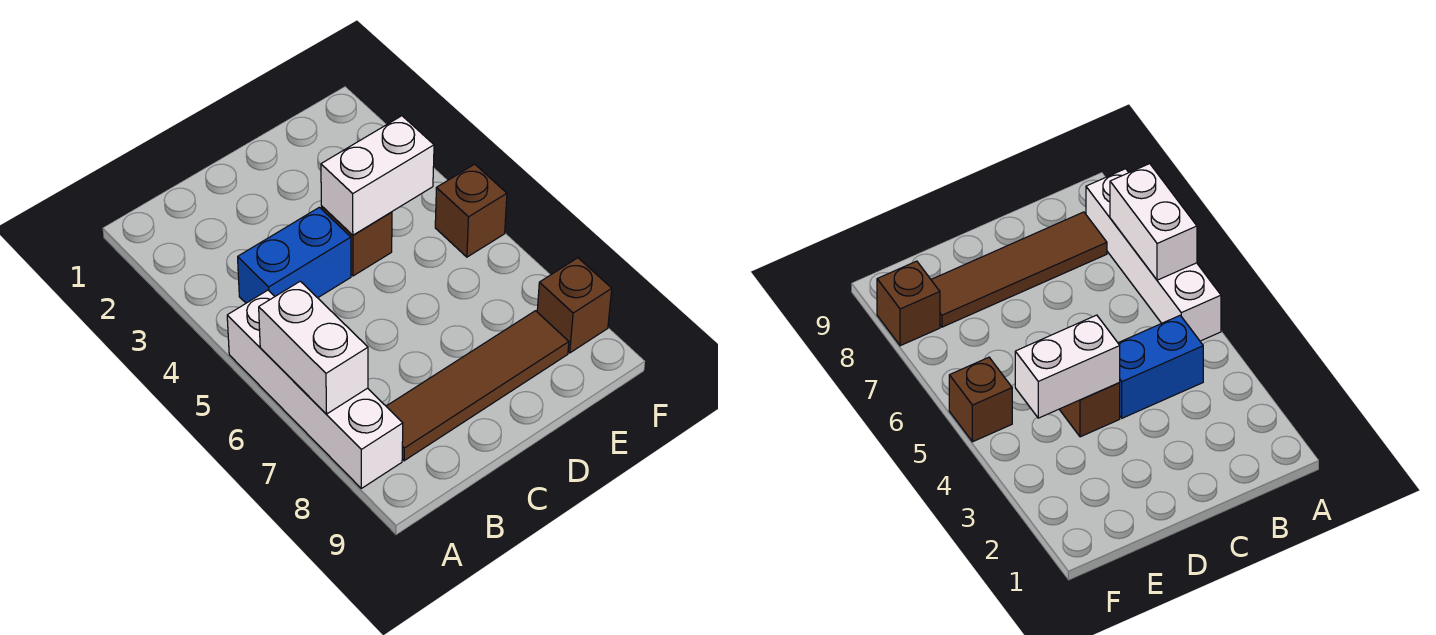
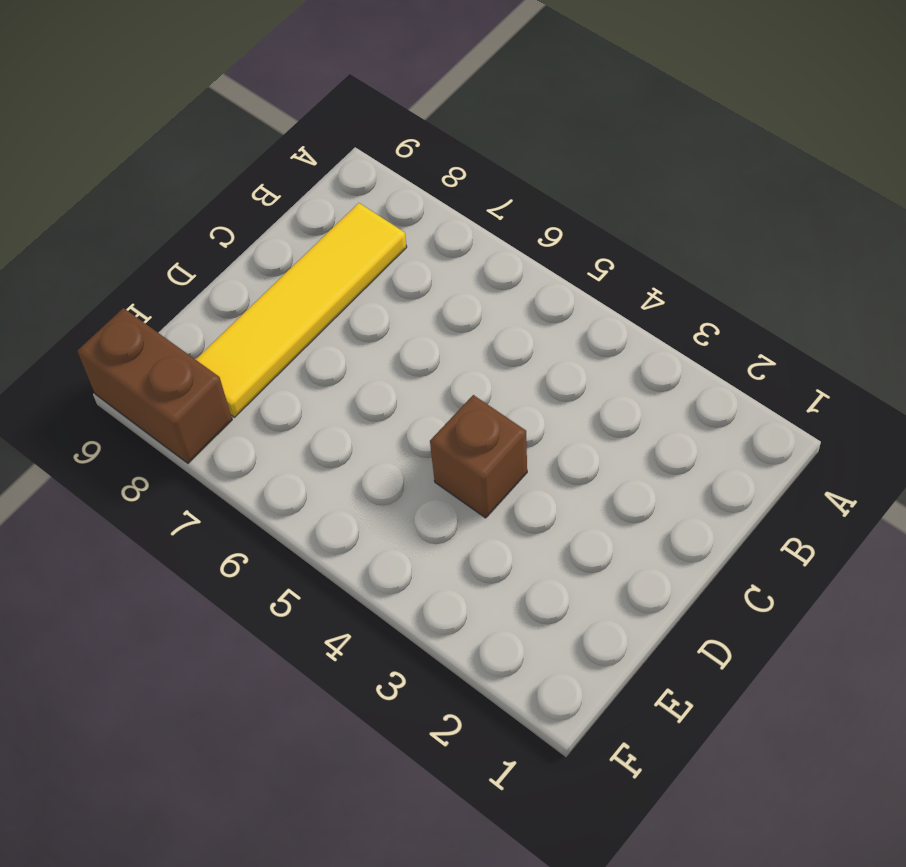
yellow tile B8:E8 level 1 -> brown tile B8:E8 level 1
brown brick F8:F9 level 1 -> brown brick F8 level 1
none -> white brick A5:A8 level 1
none -> blue brick B4:C4 level 1

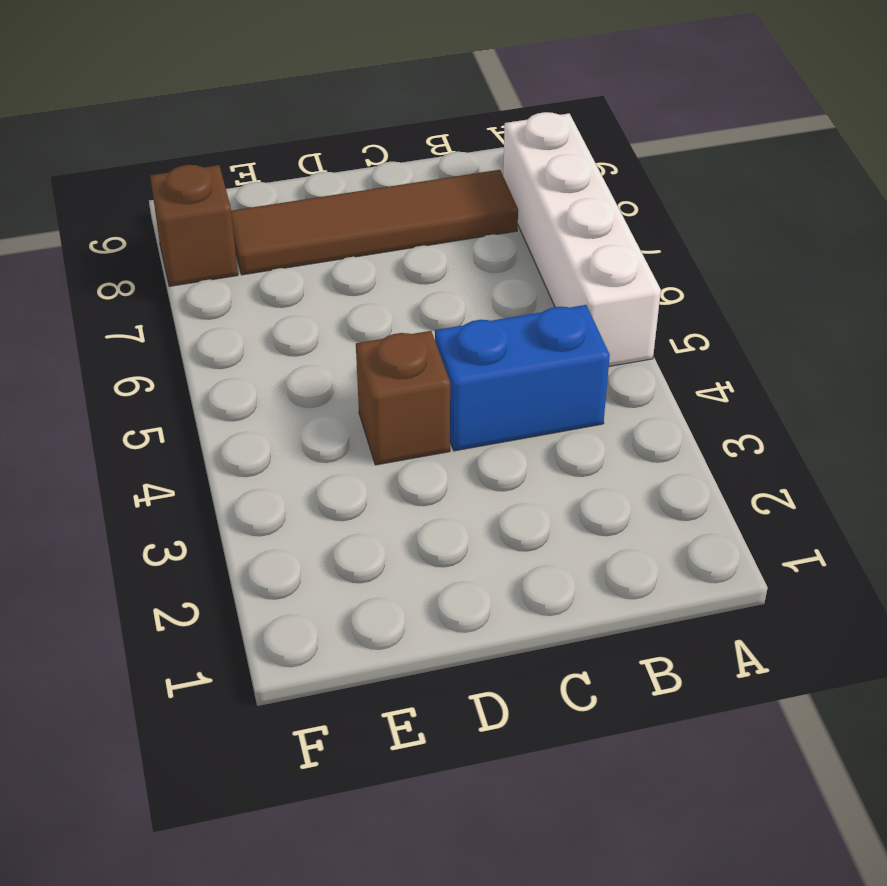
none -> brown brick F5 level 1
none -> white brick A6:A7 level 2

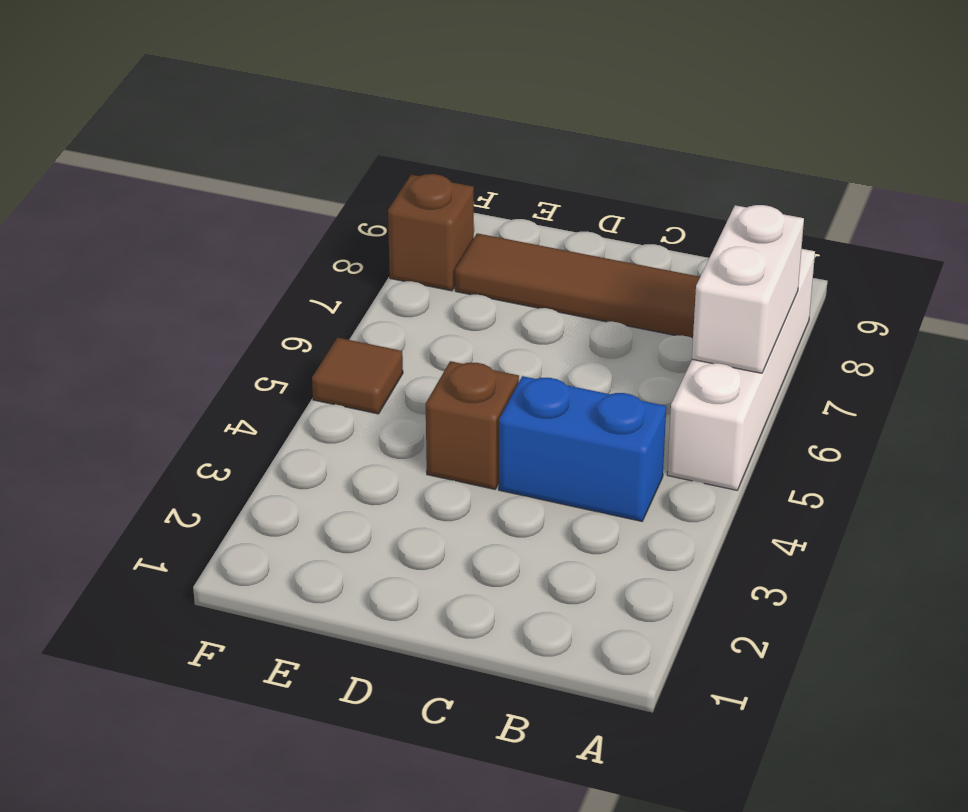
brown tile F5 level 1 -> brown brick F5 level 1
none -> white brick D4:E4 level 2

